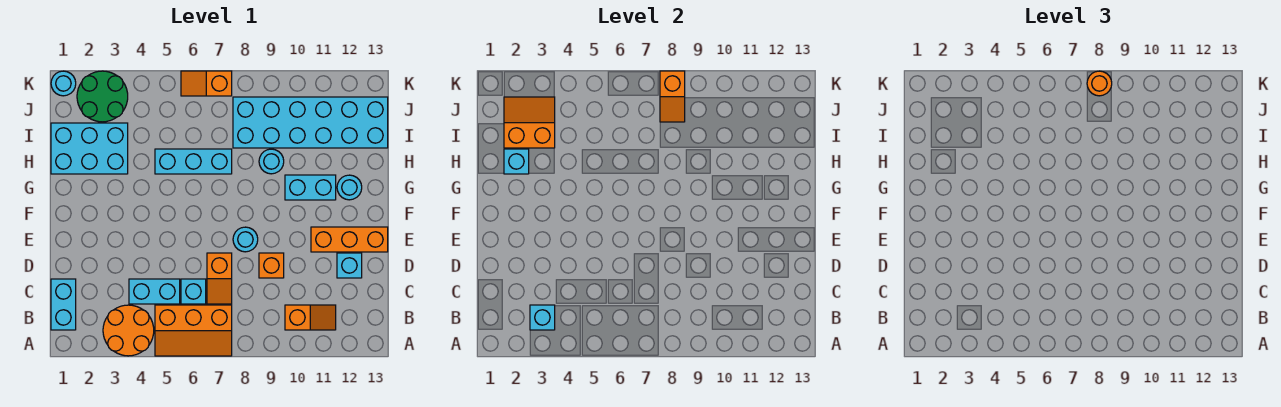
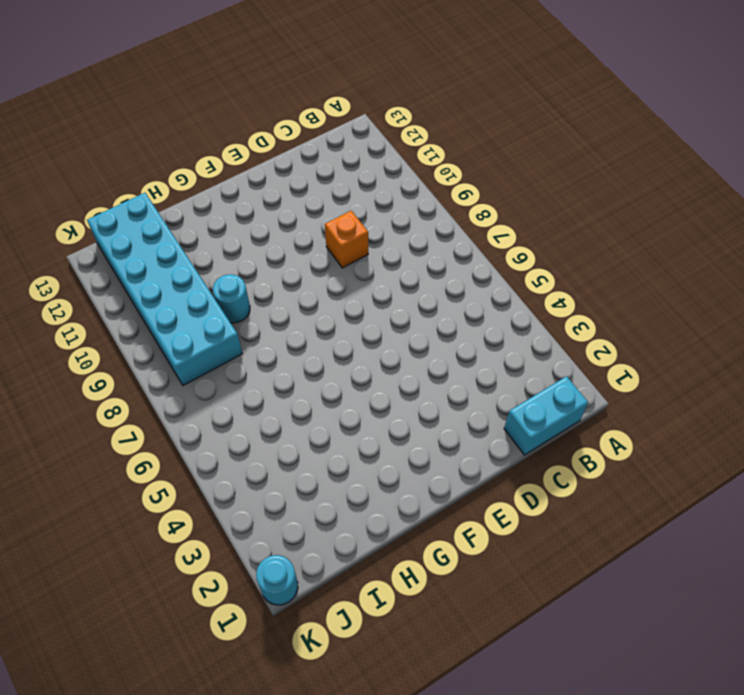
none -> orange round brick A3:B4 level 1
none -> orange slope A5:B7 level 1 top B
none -> orange slope B10:B11 level 1 top 10

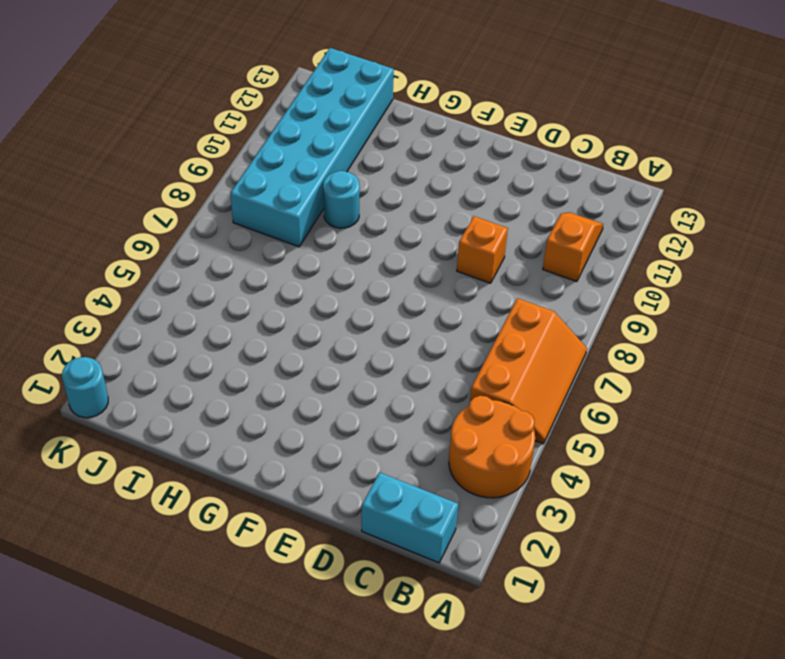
none -> cyan brick C4:C5 level 1
none -> cyan brick C6 level 1
none -> orange slope C7:D7 level 1 top D

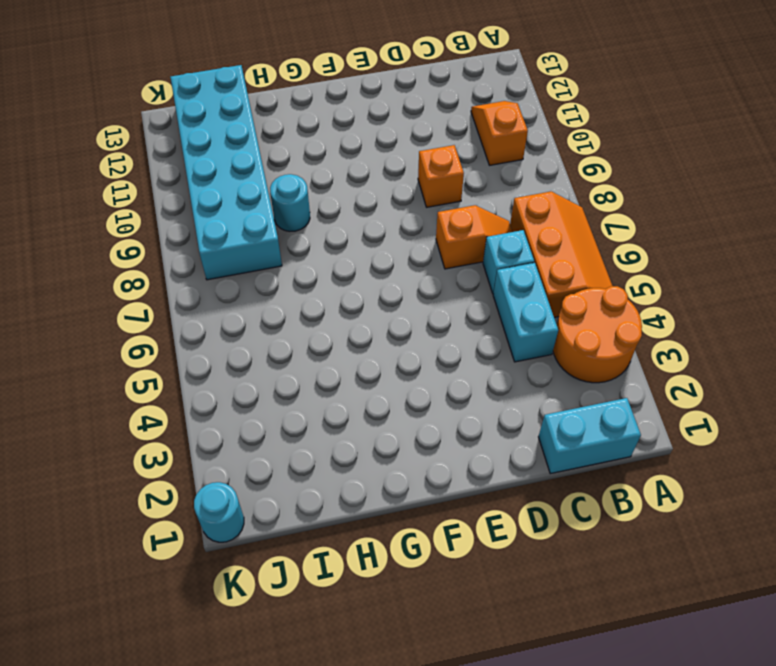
none -> cyan brick D12 level 1
none -> cyan round brick E8 level 1
none -> orange brick E11:E13 level 1

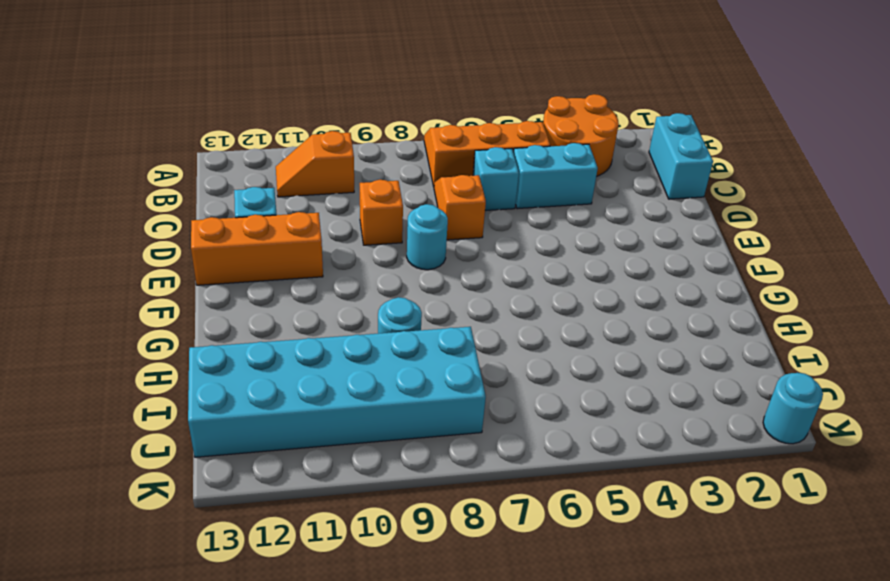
none -> cyan brick G10:G11 level 1
none -> cyan round brick G12 level 1
none -> cyan brick H1:I3 level 1

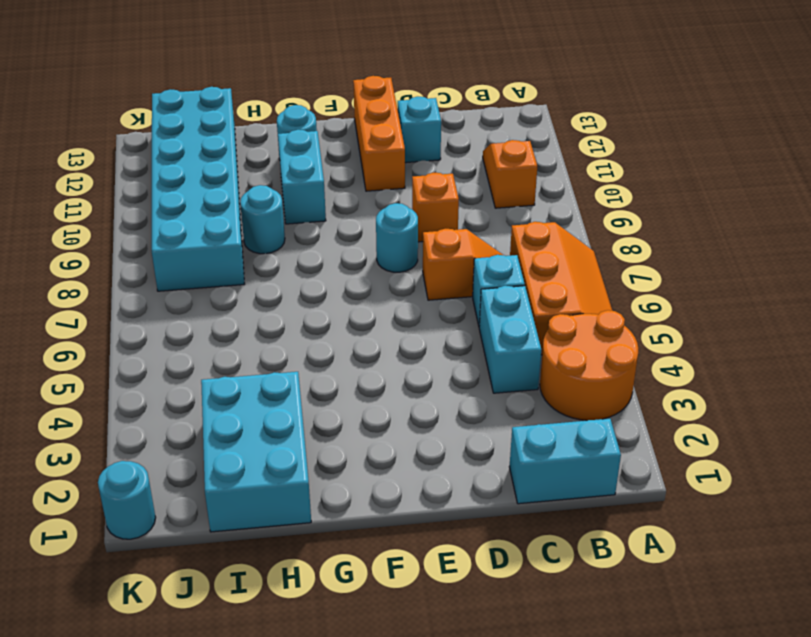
none -> cyan brick H5:H7 level 1
none -> green round brick J2:K3 level 1
none -> orange slope K6:K7 level 1 top 7

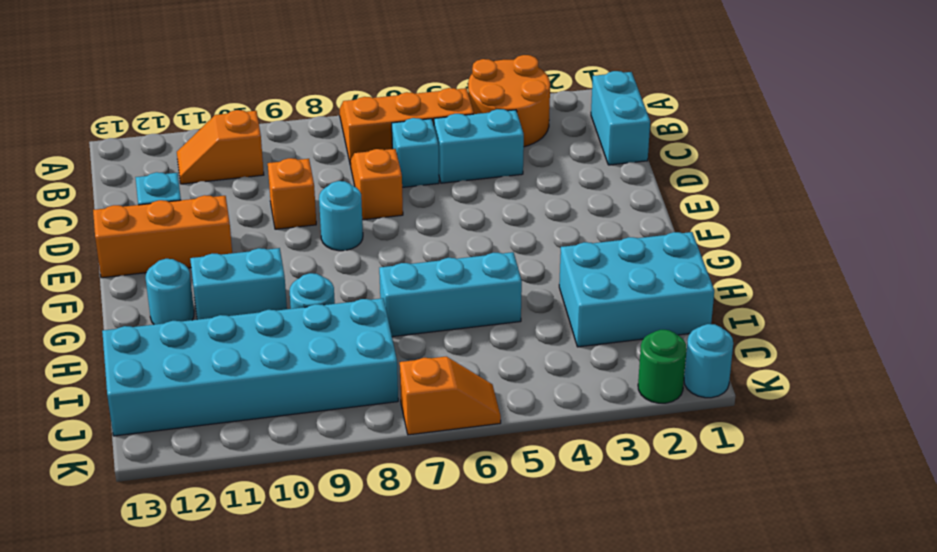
green round brick K2 level 1 -> green round brick J2:K3 level 1
none -> cyan brick B3 level 2
none -> cyan brick H2 level 2
none -> orange slope I2:J3 level 2 top I

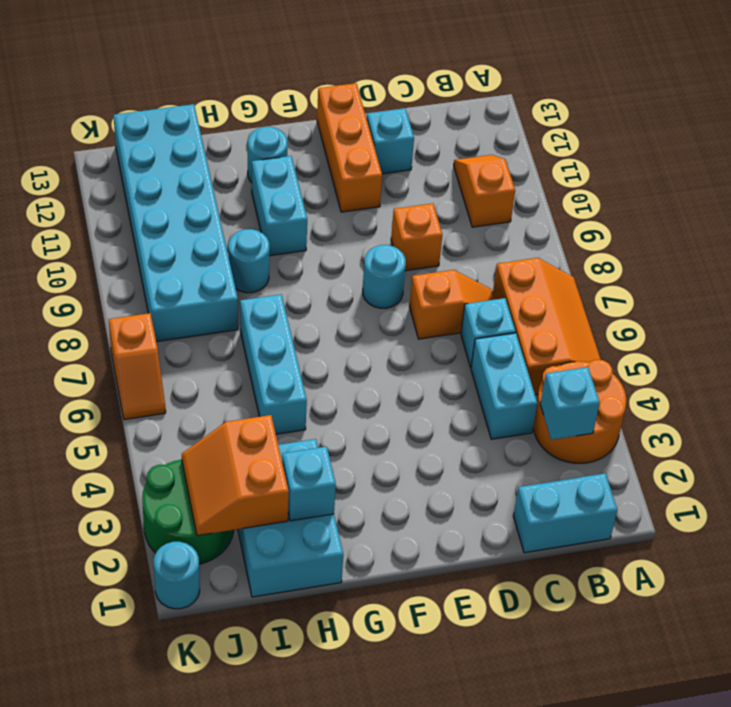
none -> orange slope J8:K8 level 2 top K
none -> orange round brick K8 level 3

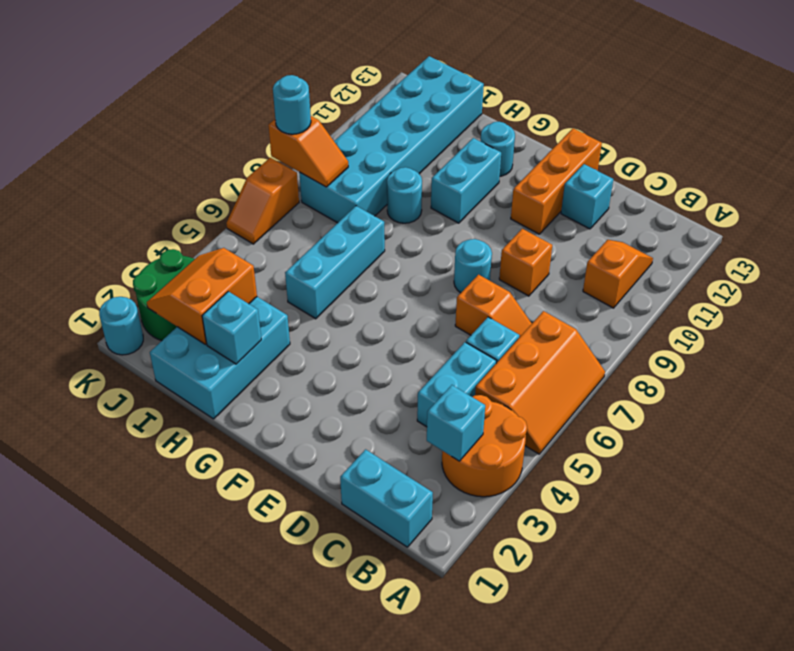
cyan round brick K8 level 3 -> orange round brick K8 level 3

